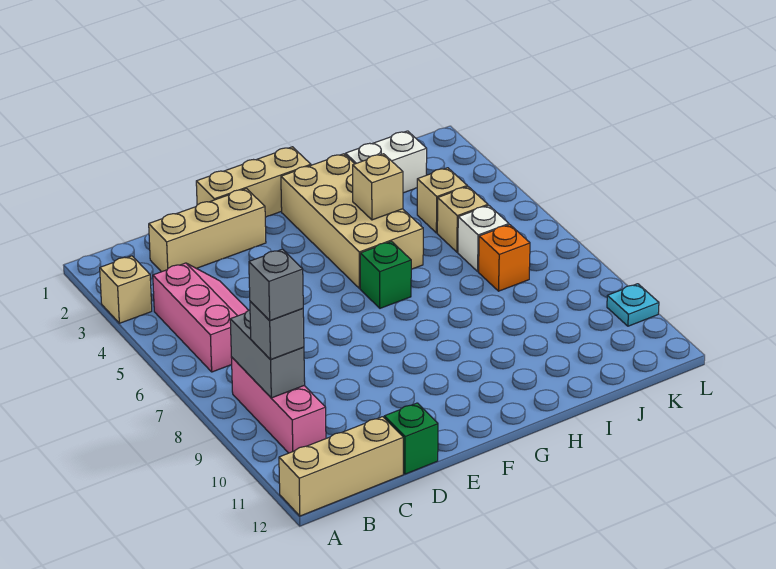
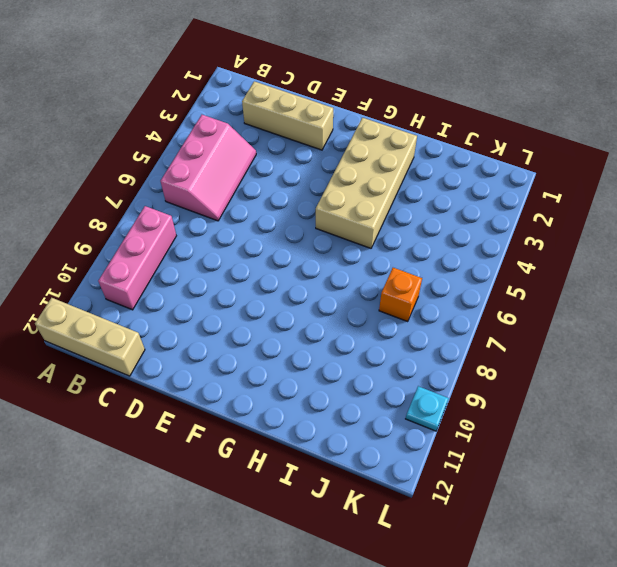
none -> tan brick A3 level 1
none -> green brick D12 level 1
none -> tan brick E1:G1 level 1

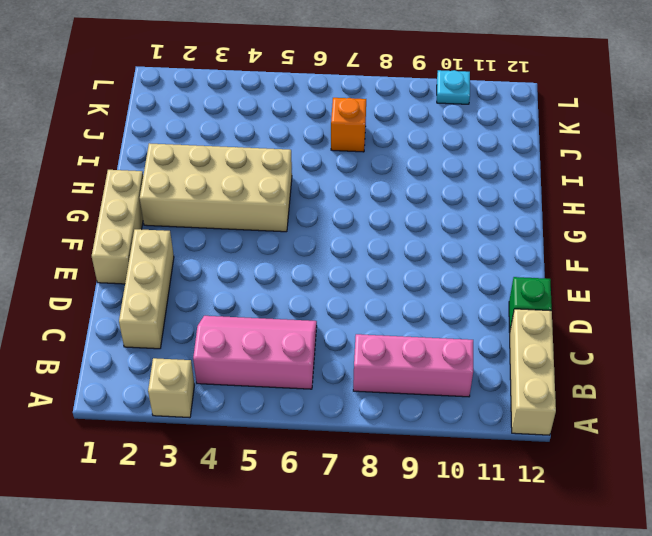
none -> green brick G6 level 1
none -> white brick I2:J2 level 1
none -> tan brick J4 level 1

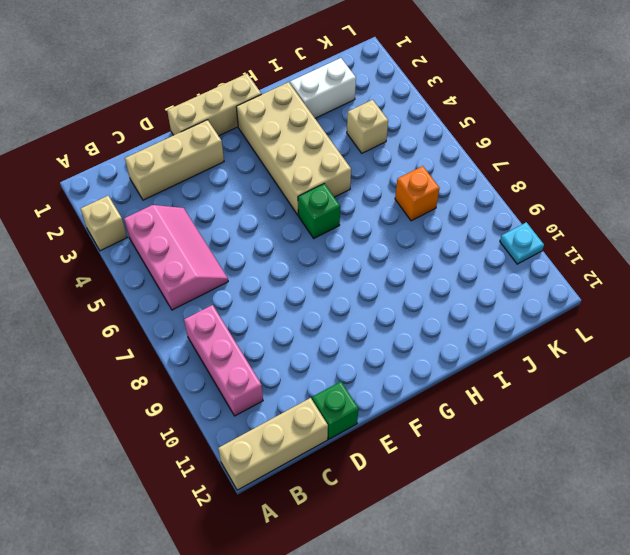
none -> tan brick J5 level 1
none -> white brick J6 level 1
none -> grey brick B8:B9 level 2

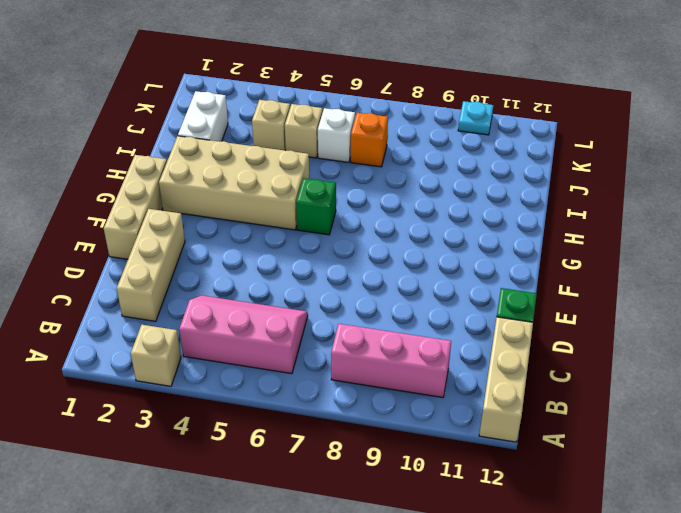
none -> grey brick B8:B9 level 2
none -> tan brick H4 level 2
none -> grey brick B9 level 3

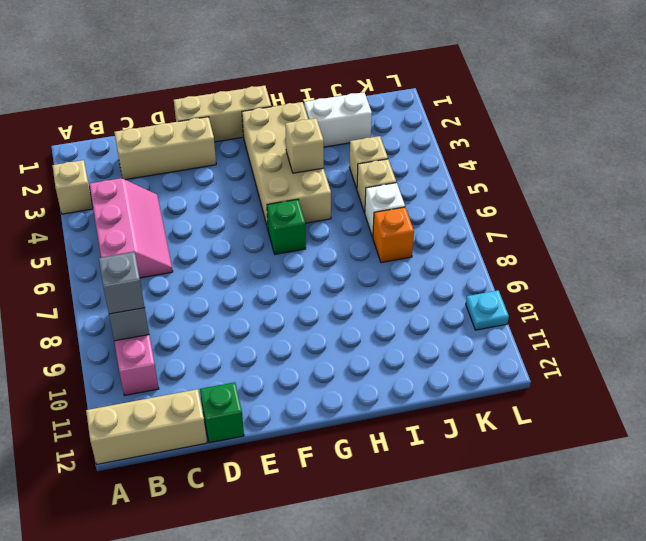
none -> grey brick B9 level 4

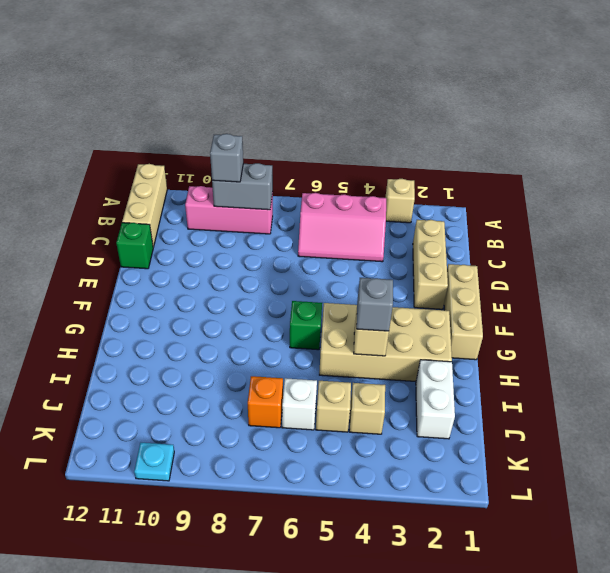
grey brick H4 level 3 -> grey brick B9 level 4

